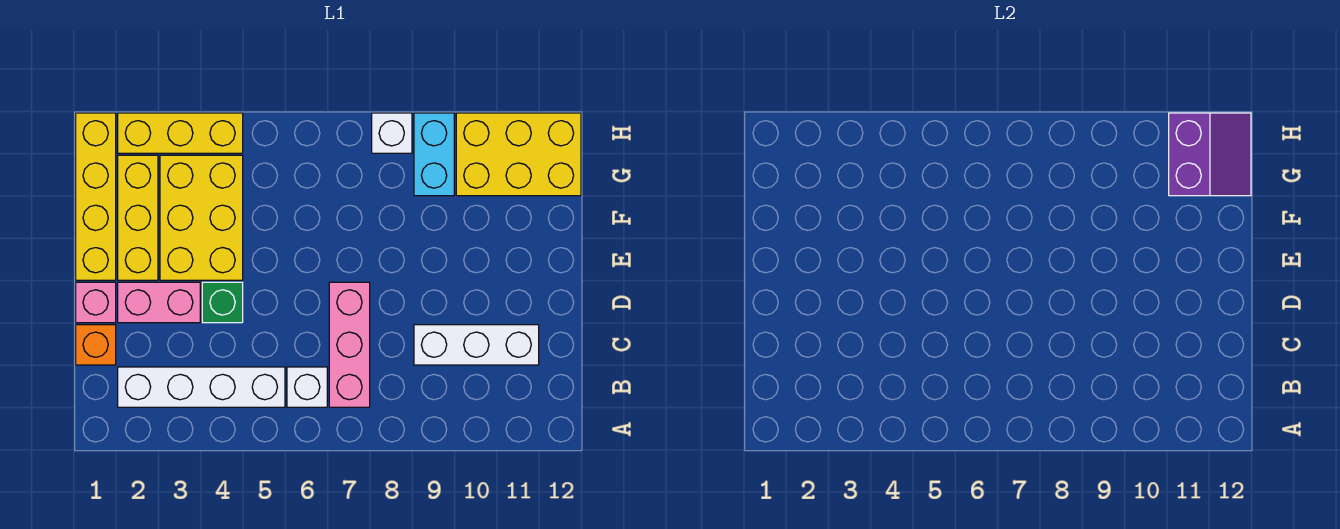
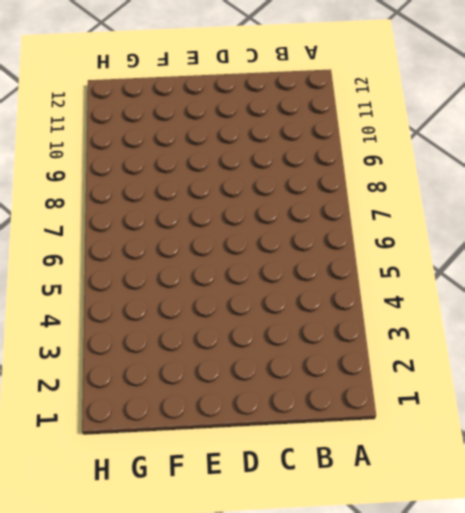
none -> white brick B2:B5 level 1
none -> white brick B6 level 1
none -> pink brick B7:D7 level 1

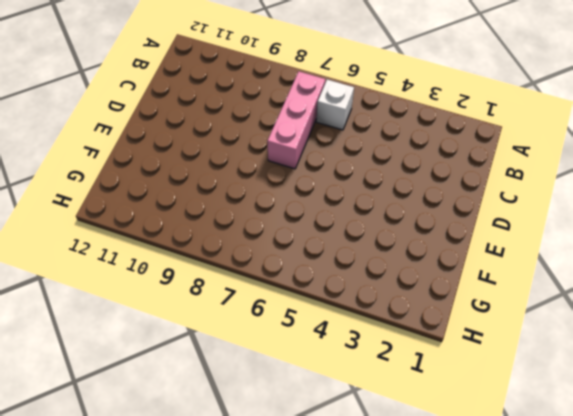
none -> white brick B2:B5 level 1
none -> orange brick C1 level 1
none -> white brick C9:C11 level 1

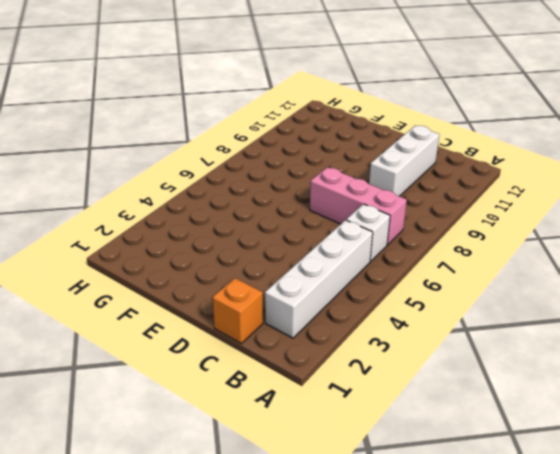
none -> pink brick D1 level 1
none -> pink brick D2:D3 level 1
none -> green brick D4 level 1

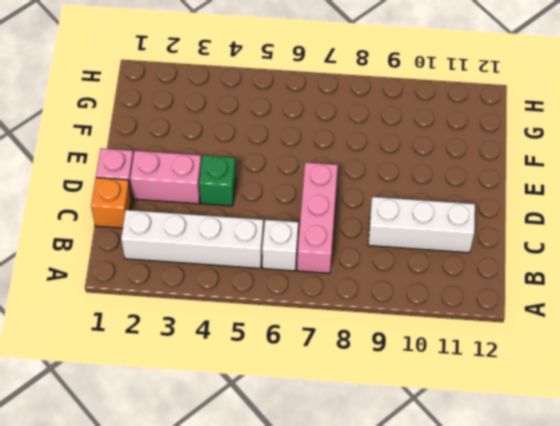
none -> yellow brick E1:H1 level 1
none -> yellow brick E2:G2 level 1
none -> yellow brick E3:G4 level 1

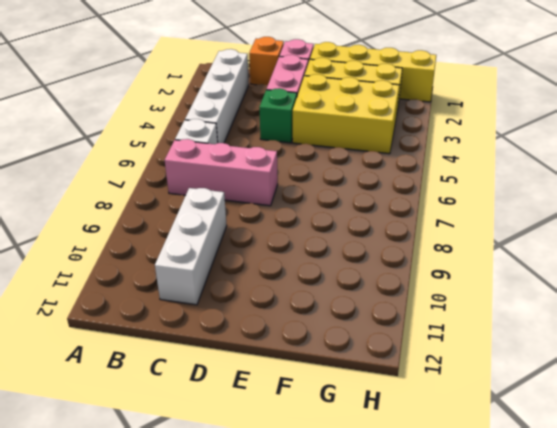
none -> cyan brick G9:H9 level 1
none -> yellow brick G10:H12 level 1
none -> yellow brick H2:H4 level 1

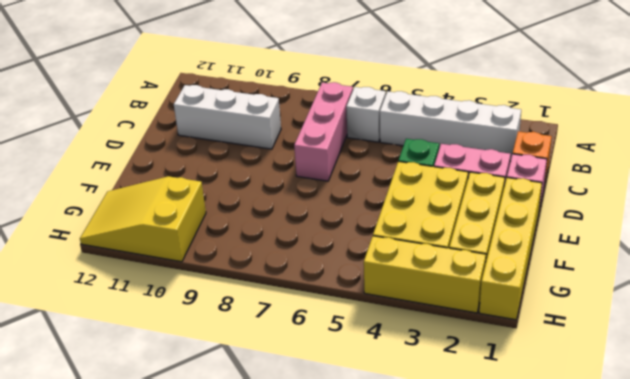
yellow slope G10:H12 level 1 top 10 -> yellow brick G10:H12 level 1
none -> cyan brick G9:H9 level 1
none -> white brick H8 level 1
none -> purple slope G11:H12 level 2 top 11

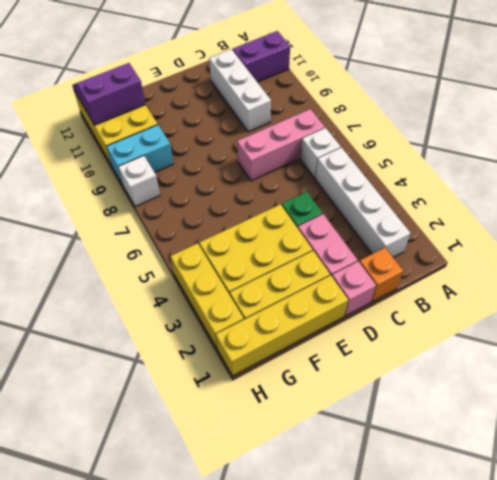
purple brick A11:B11 level 1 -> none

